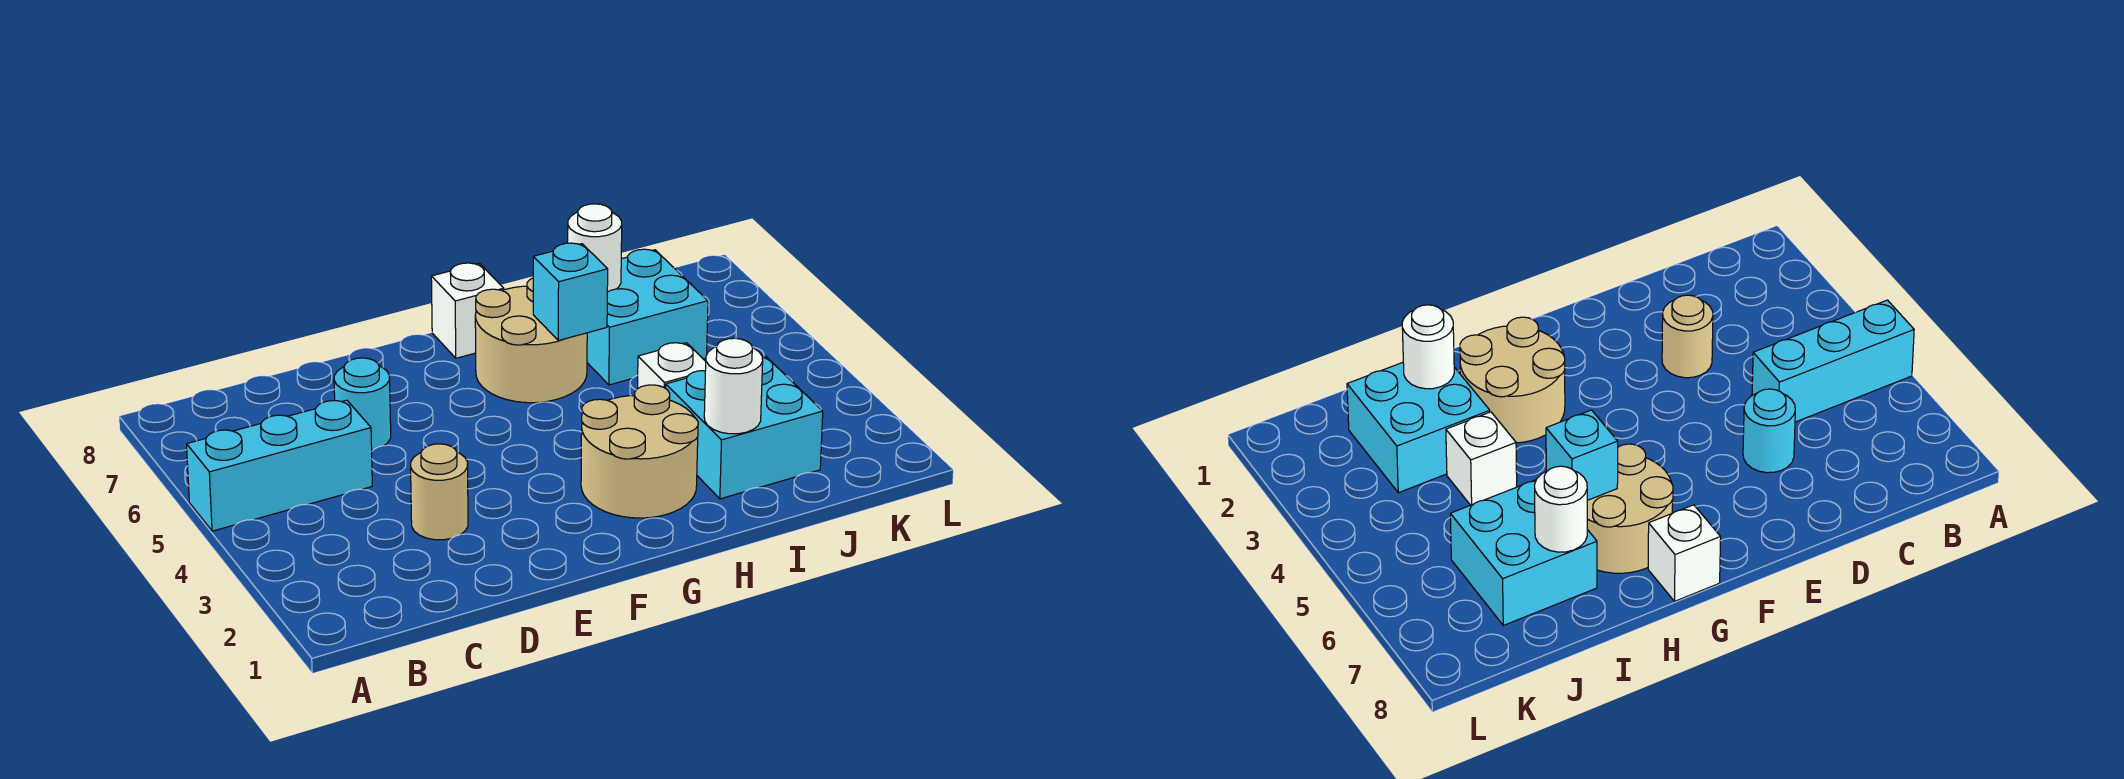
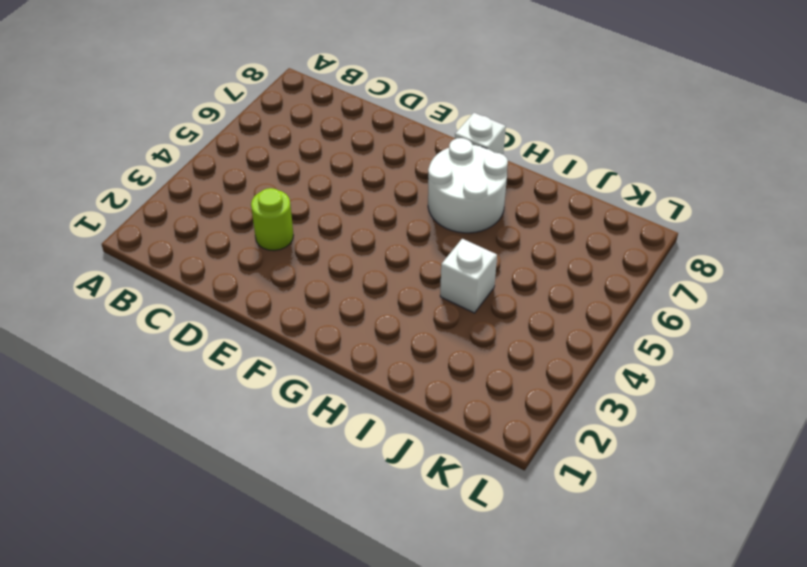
lime round brick D3 level 1 -> tan round brick D3 level 1
white round brick G6:H7 level 1 -> tan round brick G6:H7 level 1
none -> cyan brick A5:C5 level 1
none -> cyan round brick D6 level 1
none -> tan round brick G2:H3 level 1

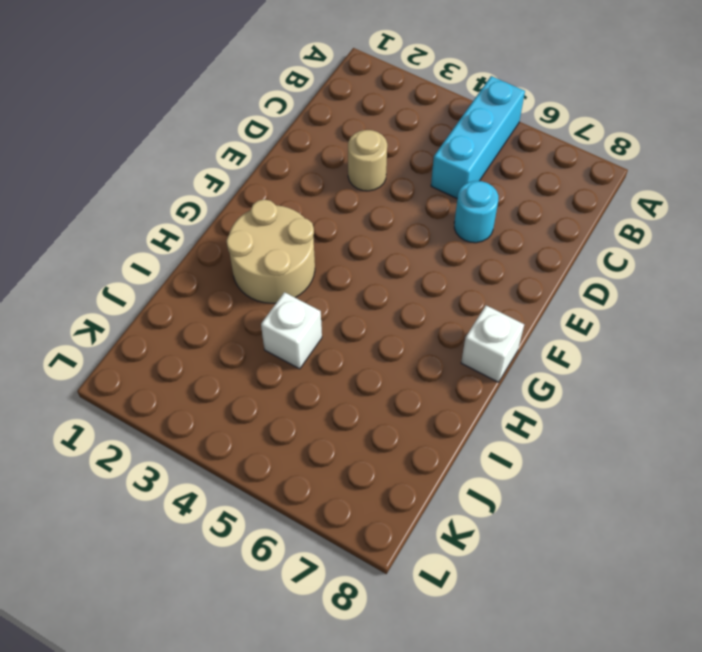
none -> tan round brick G6:H7 level 1
none -> cyan brick I2:J3 level 1
none -> cyan brick I6:J7 level 1

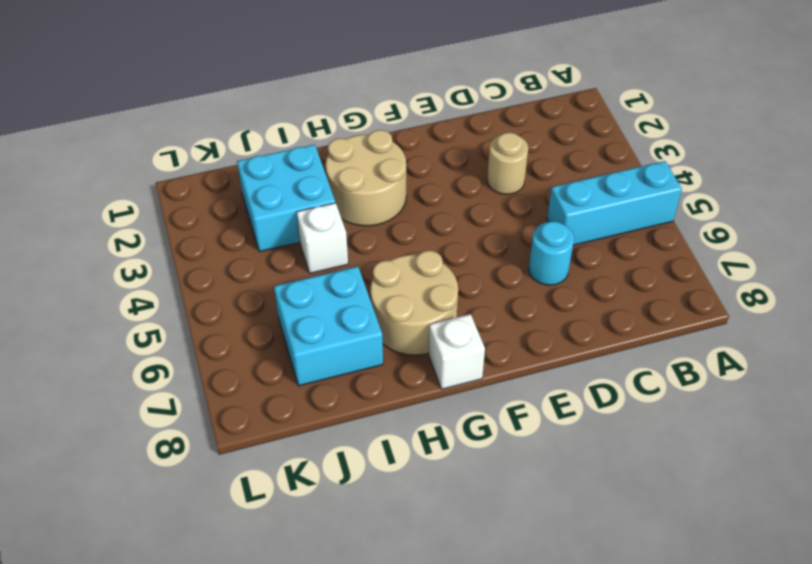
none -> cyan brick H6 level 2
none -> white round brick I2 level 2
none -> white round brick I7 level 2

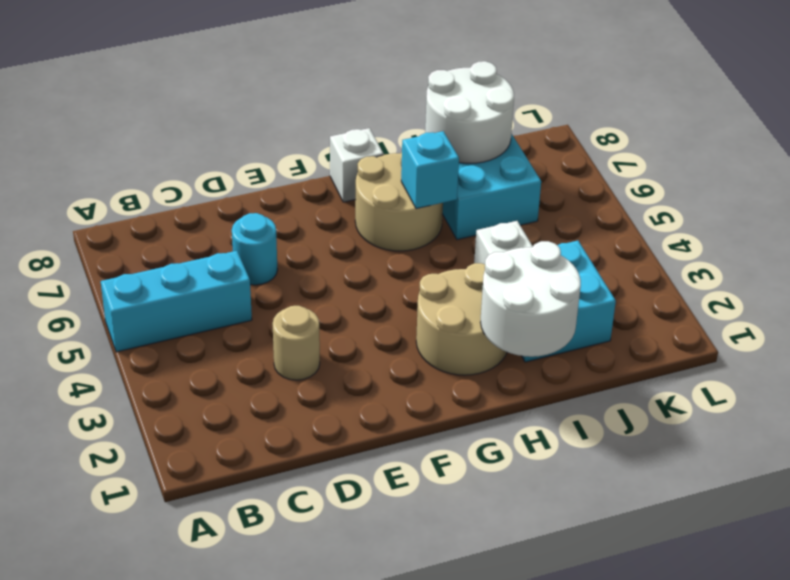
white round brick H1:I2 level 2 -> white round brick I2 level 2
white round brick I7:J8 level 2 -> white round brick I7 level 2

